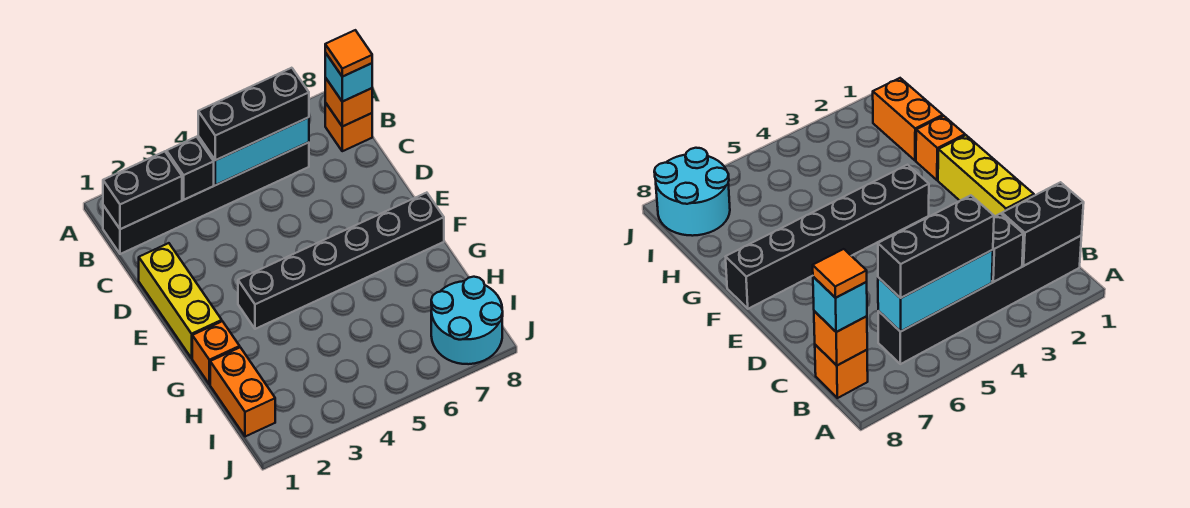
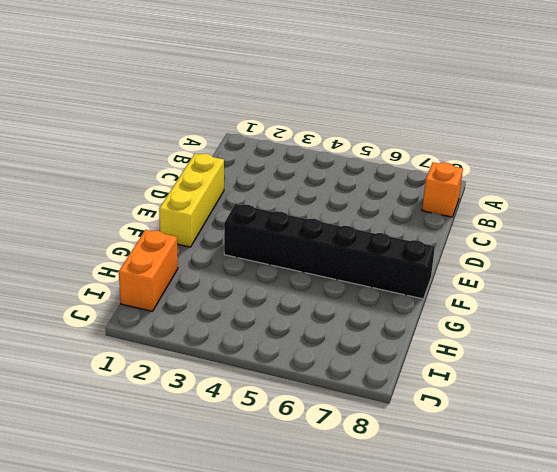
none -> black brick B1:B6 level 1
none -> orange brick G1 level 1
none -> cyan round brick I7:J8 level 1

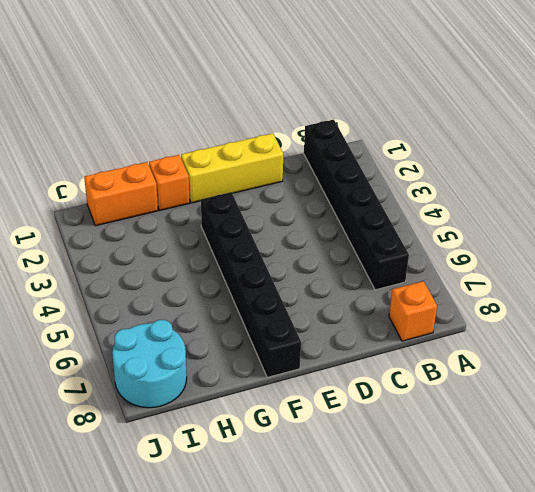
none -> black brick B1:B2 level 2
none -> black brick B3 level 2
none -> cyan brick B4:B6 level 2

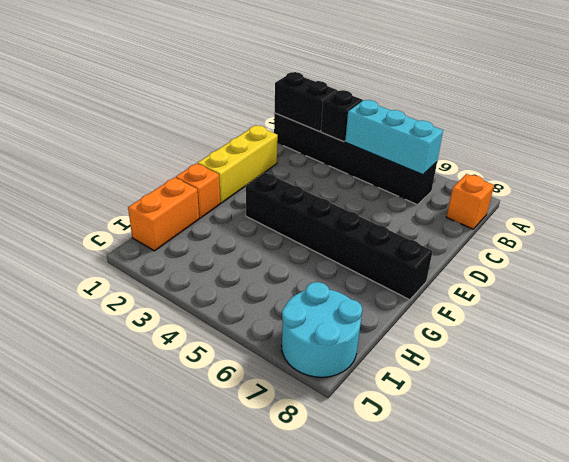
none -> orange brick B8 level 2
none -> black brick B4:B6 level 3
none -> cyan brick B8 level 3

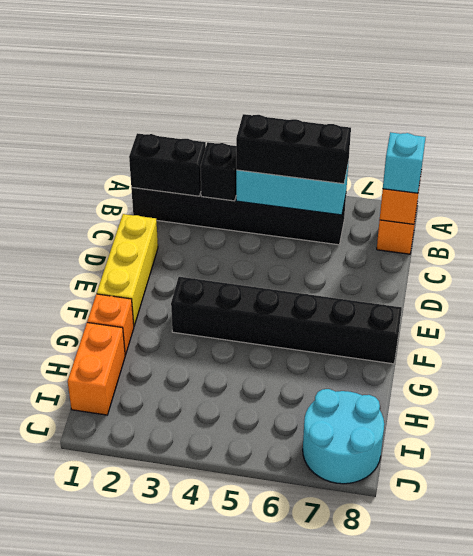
none -> orange tile B8 level 4

